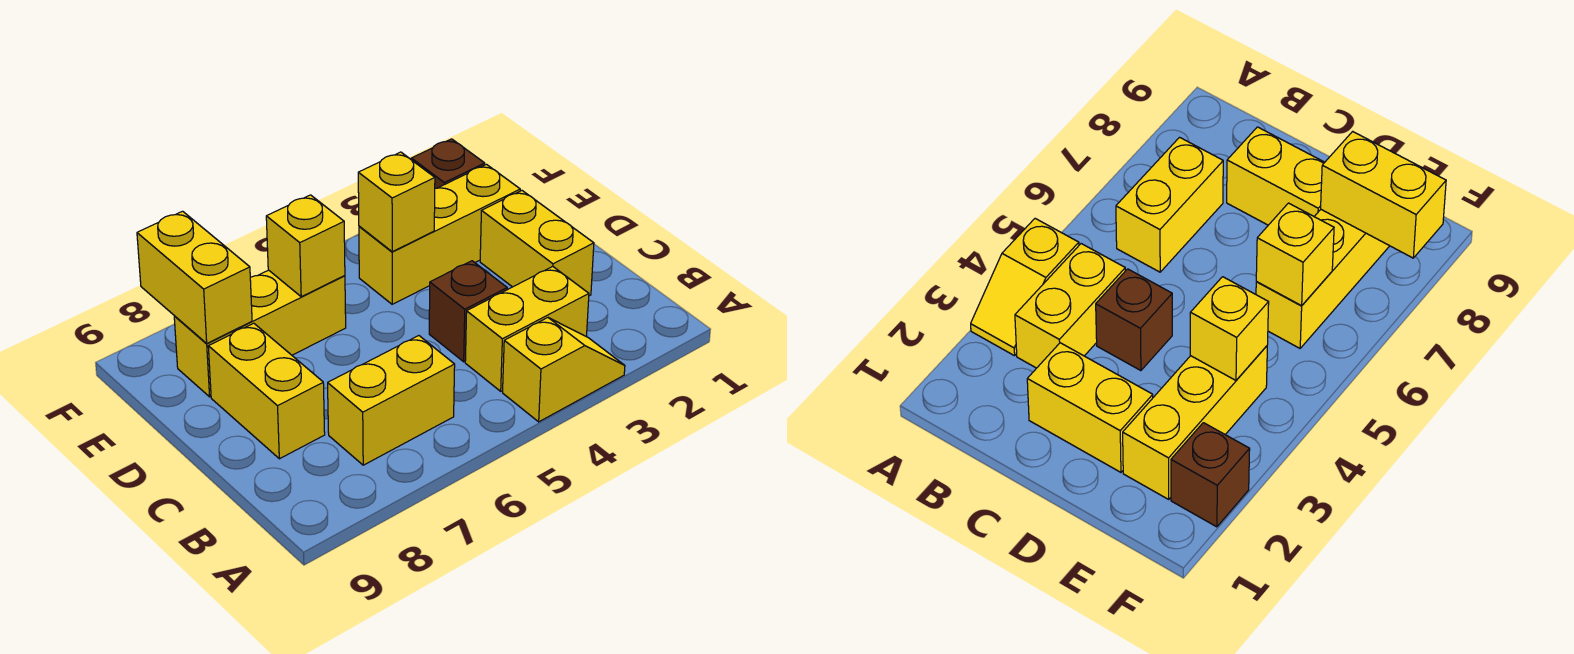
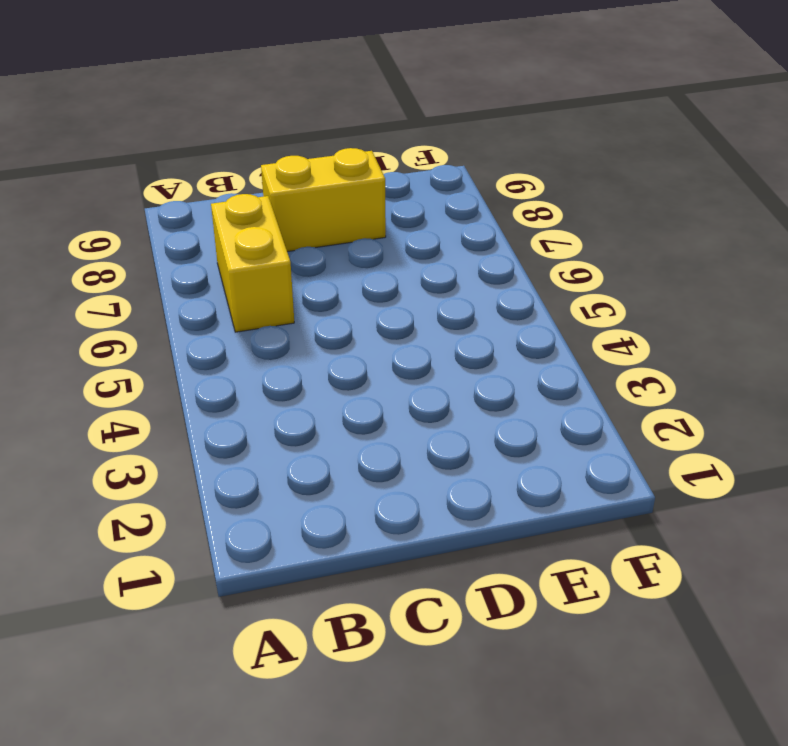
none -> yellow slope A3:A4 level 1 top 4
none -> yellow brick B3:B4 level 1
none -> yellow brick C2:D2 level 1

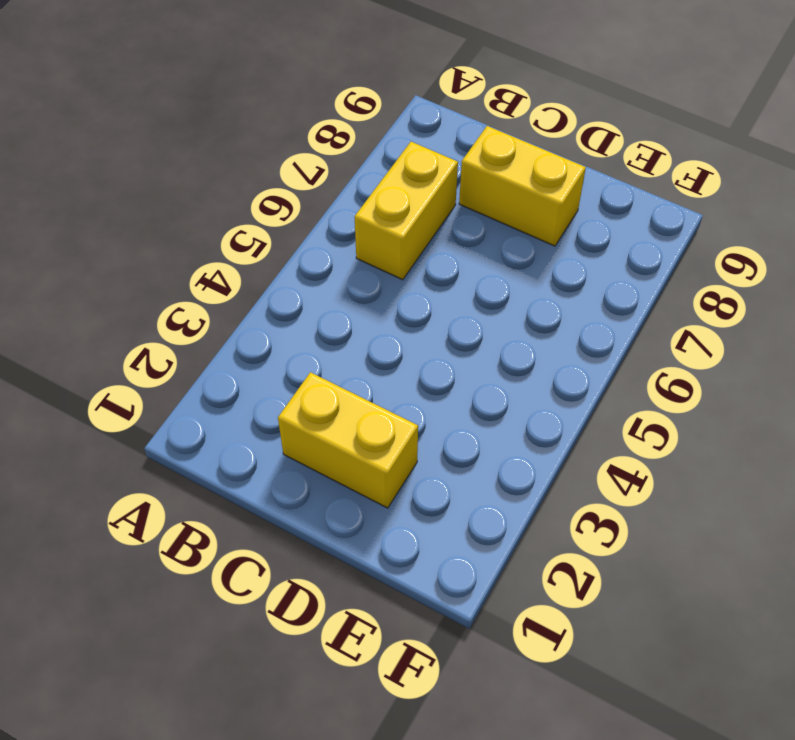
none -> yellow slope A3:A4 level 1 top 4
none -> yellow brick B3:B4 level 1
none -> brown brick C4 level 1

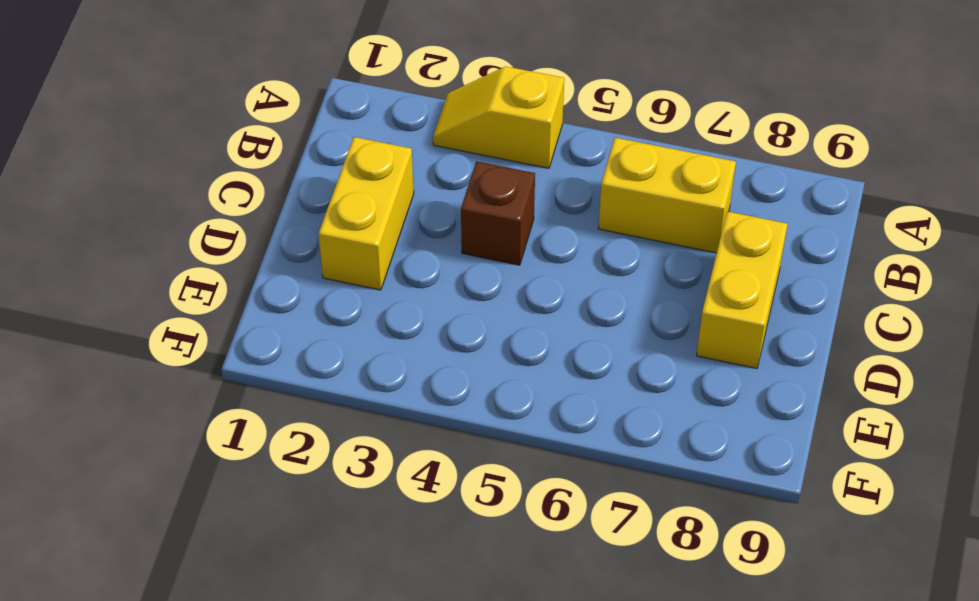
none -> yellow brick B3:B4 level 1
none -> yellow brick E2:E4 level 1
none -> yellow brick E6:E8 level 1

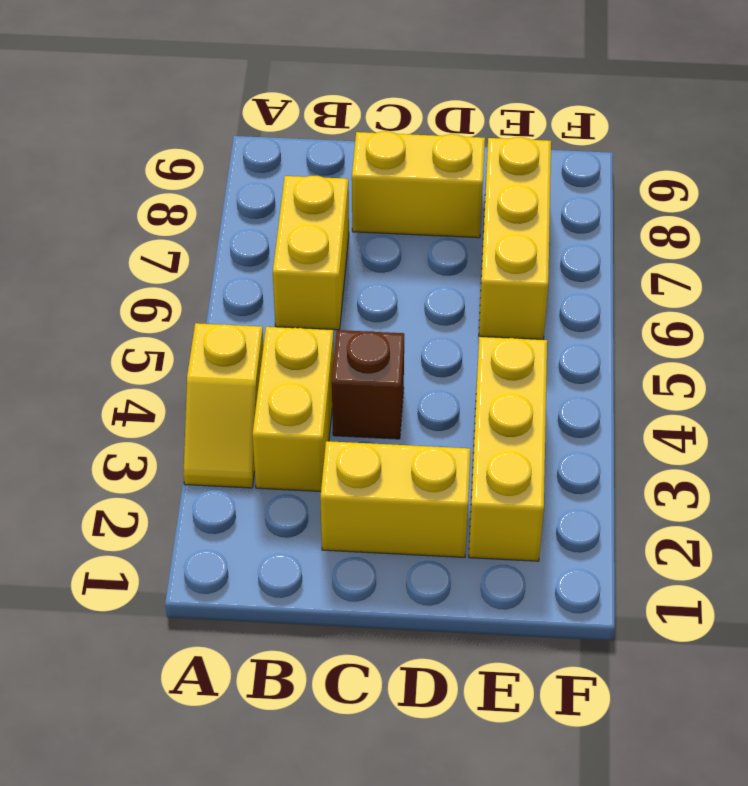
none -> brown brick F2 level 1
none -> yellow brick E4 level 2
none -> yellow brick E6 level 2

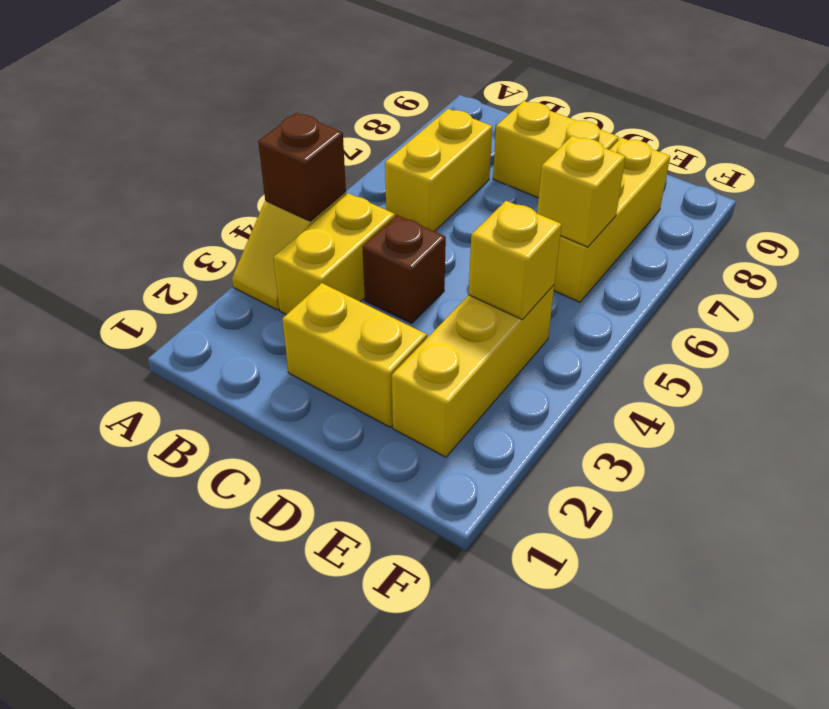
brown brick A4 level 2 -> brown brick F2 level 1
none -> yellow brick E8:F8 level 2

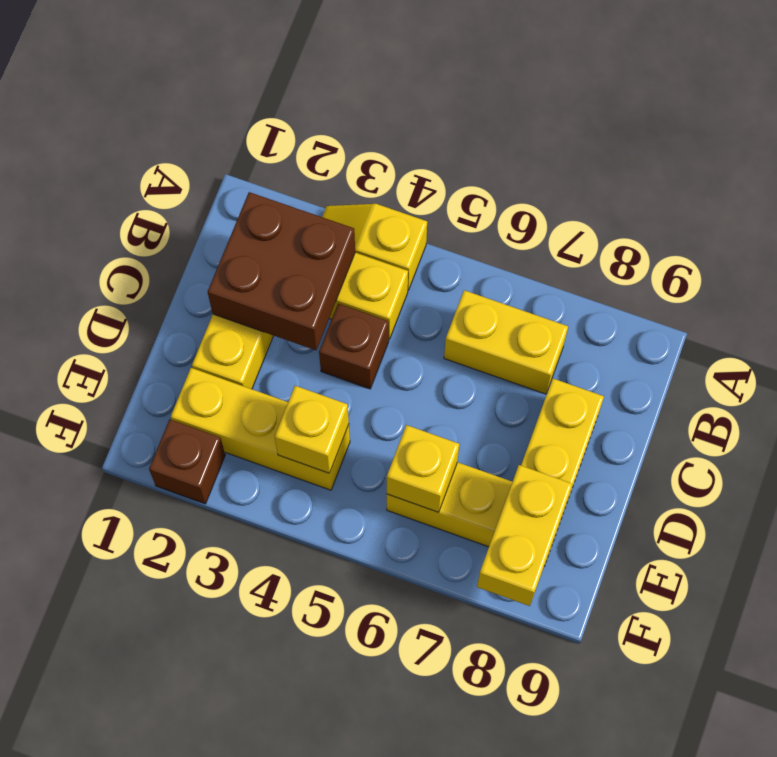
brown brick B2:C3 level 2 -> none

